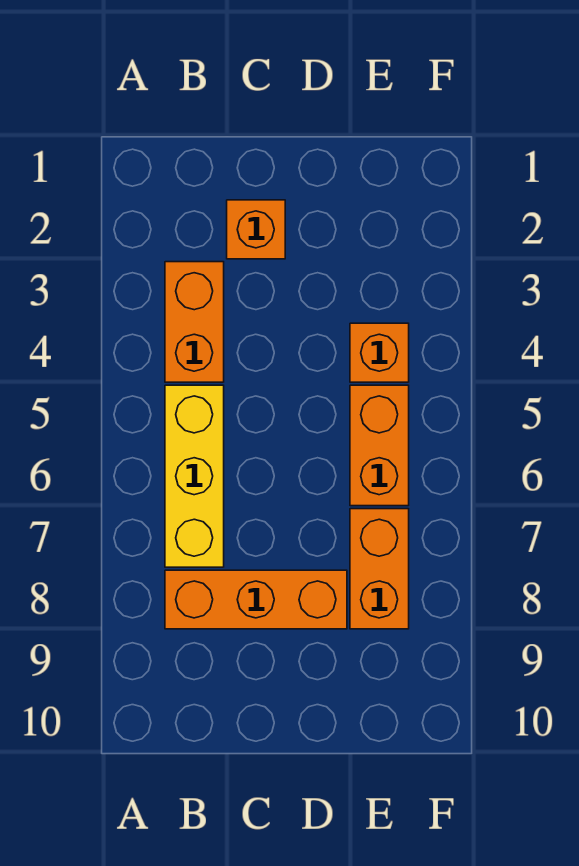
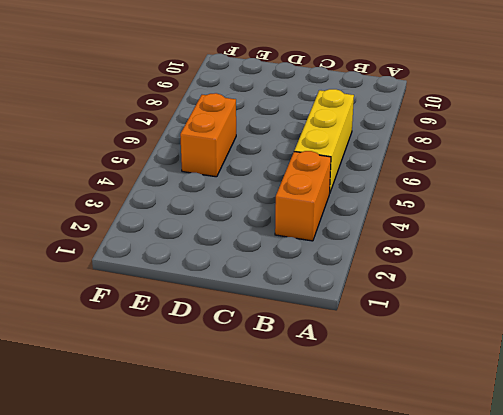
none -> orange brick B8:D8 level 1
none -> orange brick C2 level 1

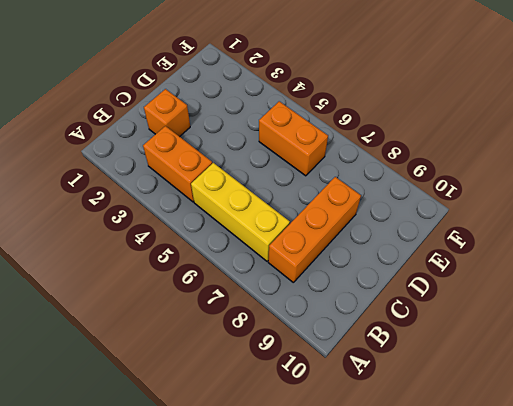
none -> orange brick E4 level 1
none -> orange brick E7:E8 level 1

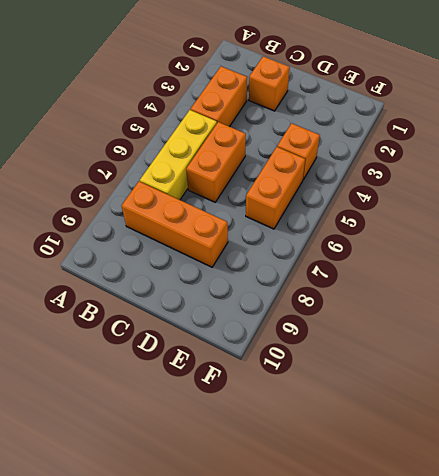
orange brick C5:C6 level 1 -> orange brick E7:E8 level 1

